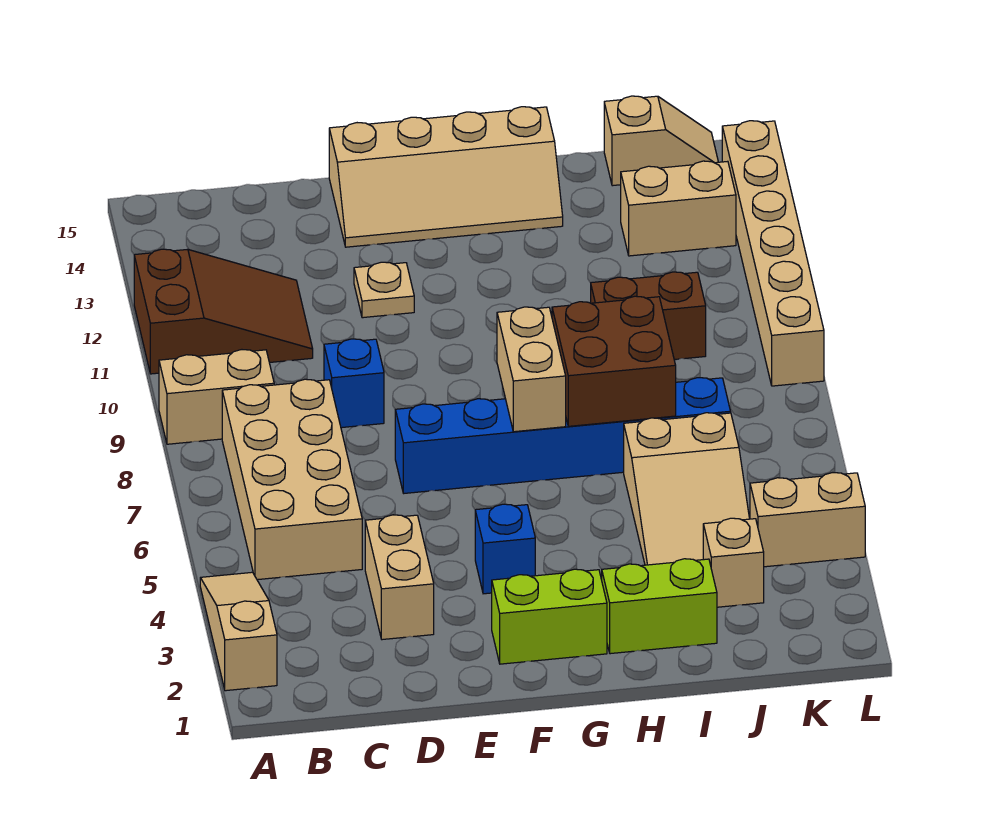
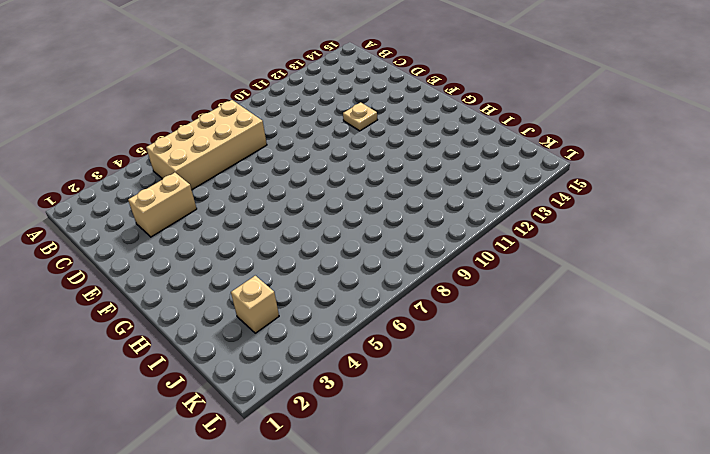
none -> tan slope A2:A4 level 1 top 2
none -> tan brick A9:B9 level 1
none -> brown slope A11:C12 level 1 top A

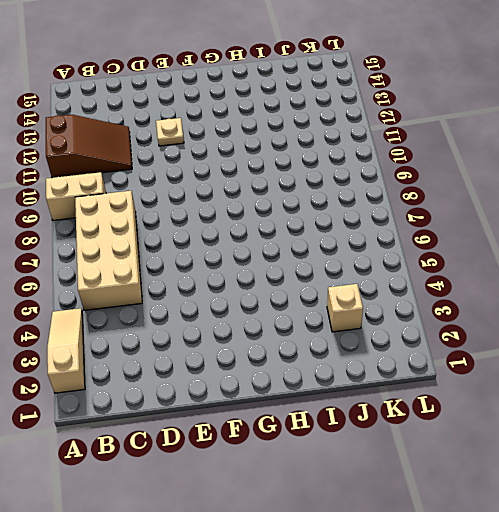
none -> tan brick D3:D4 level 1
none -> blue brick D9 level 1
none -> blue brick E7:J7 level 1

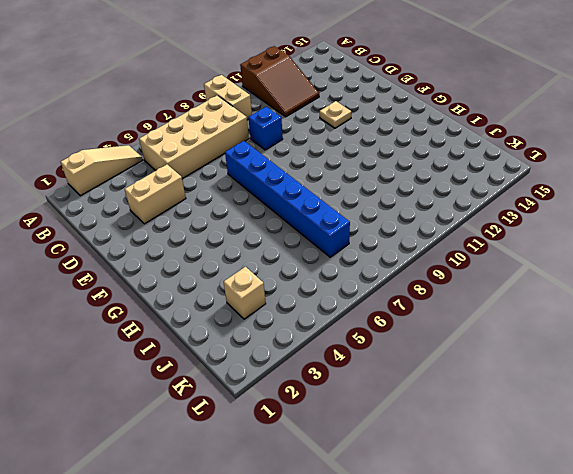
none -> tan slope E14:H15 level 1 top 15
none -> lime brick F2:G2 level 1
none -> blue brick F4 level 1

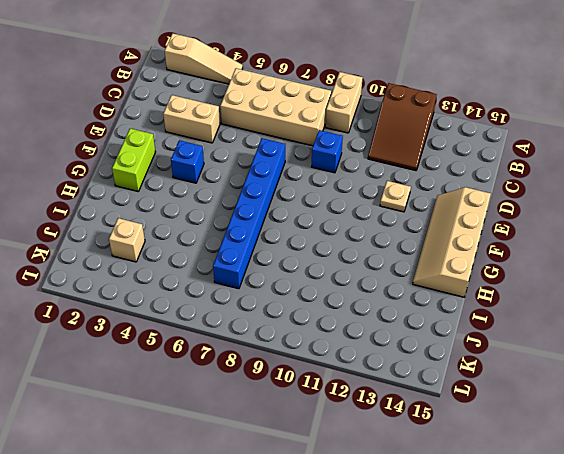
none -> lime brick H2:I2 level 1
none -> tan slope I4:J6 level 1 top 6
none -> brown brick I10:J10 level 1

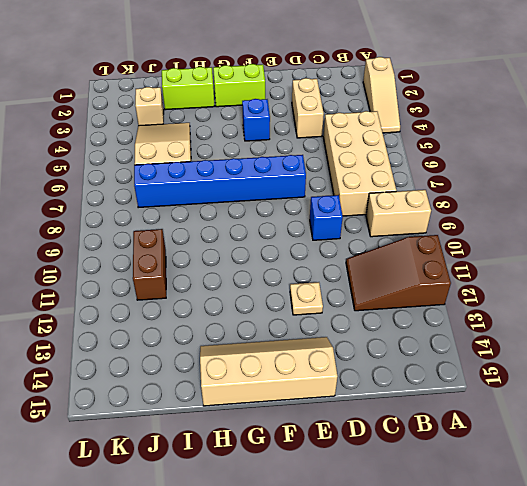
brown brick J10:J11 level 1 -> brown brick I10:J10 level 1
none -> tan brick J13:K13 level 1
none -> tan slope J15:K15 level 1 top J
none -> tan brick K4:L4 level 1

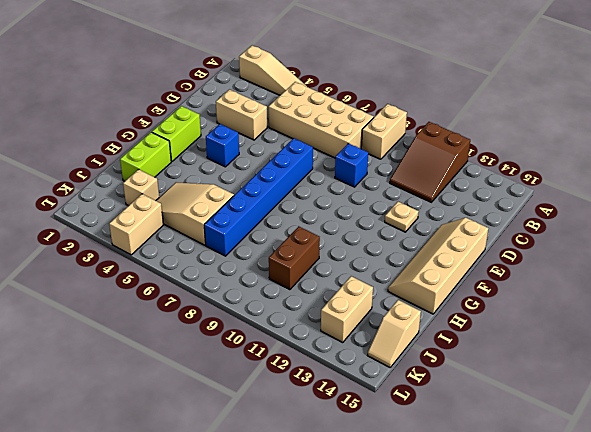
none -> tan brick L9:L14 level 1
none -> tan brick G7:G8 level 2
none -> brown brick H7:I8 level 2

